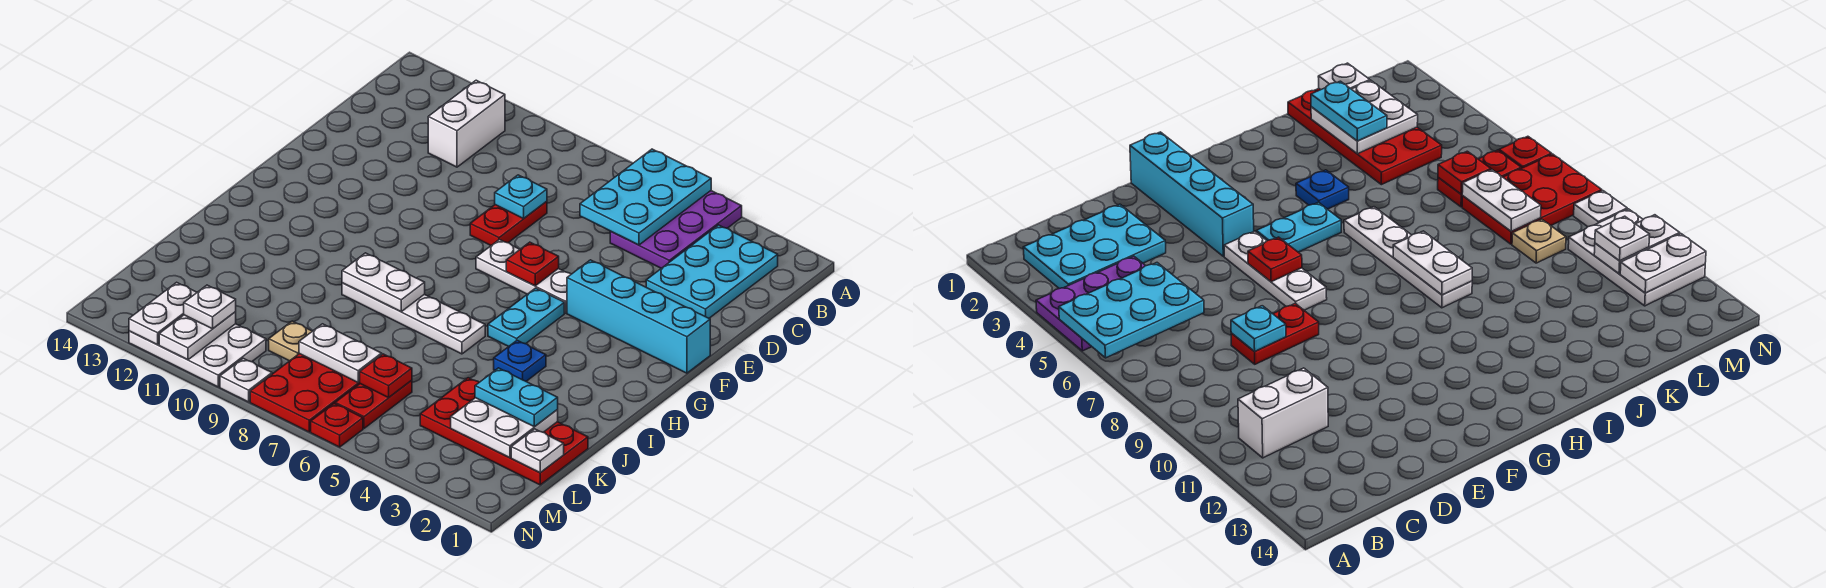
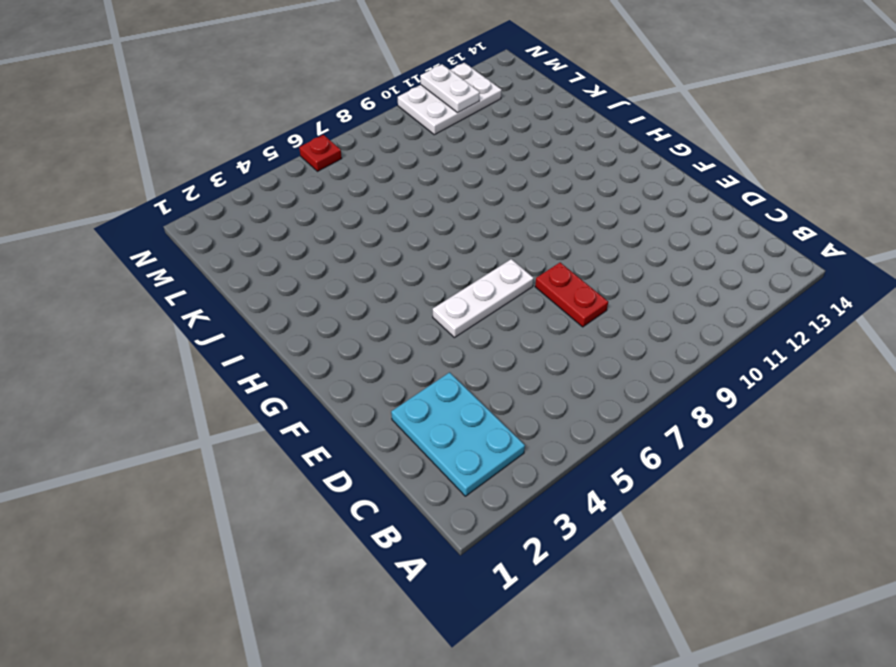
none -> purple plate A4:C5 level 1
none -> white brick B11:C11 level 1
none -> cyan brick F1:F4 level 1

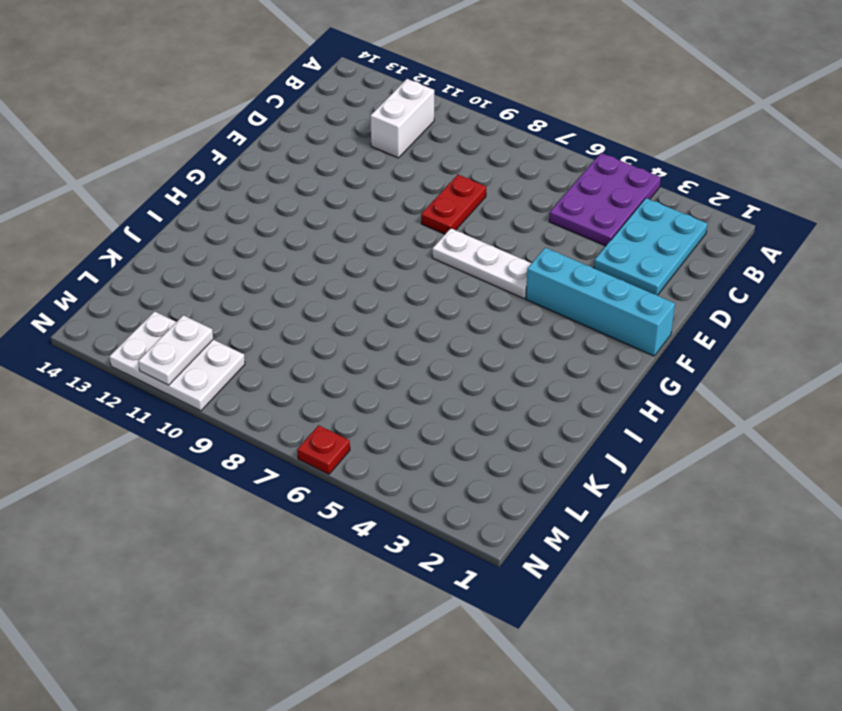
none -> cyan plate G5:H5 level 1
none -> blue plate I4 level 1
none -> white plate I6:I9 level 1

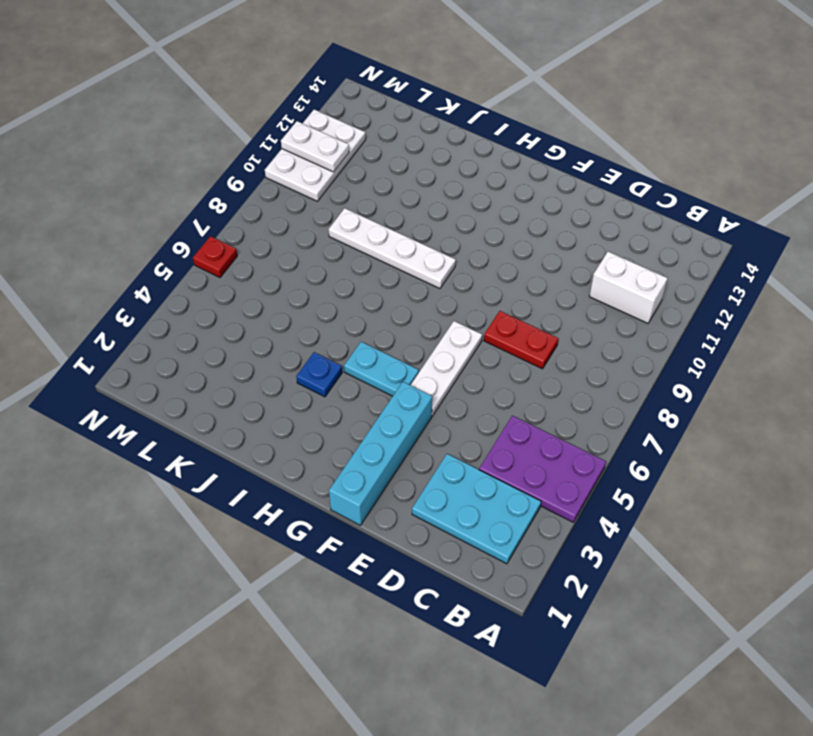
white plate H9:K9 level 1 -> white plate I6:I9 level 1
none -> red plate K1:L4 level 1
none -> red plate L6:M6 level 1
none -> red plate L7:N8 level 1

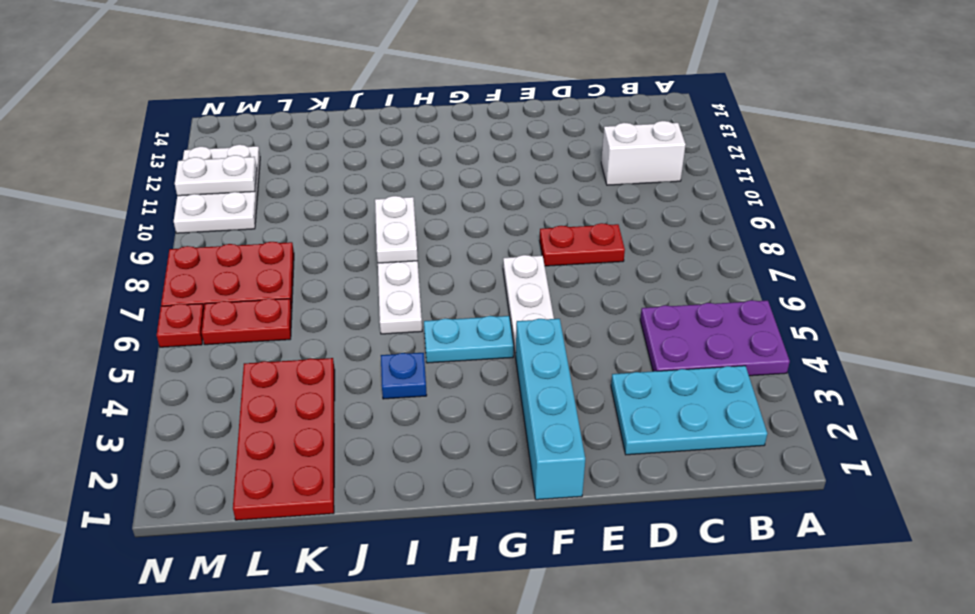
none -> tan plate L9 level 1
none -> white plate N9 level 1
none -> cyan plate A5:C6 level 2

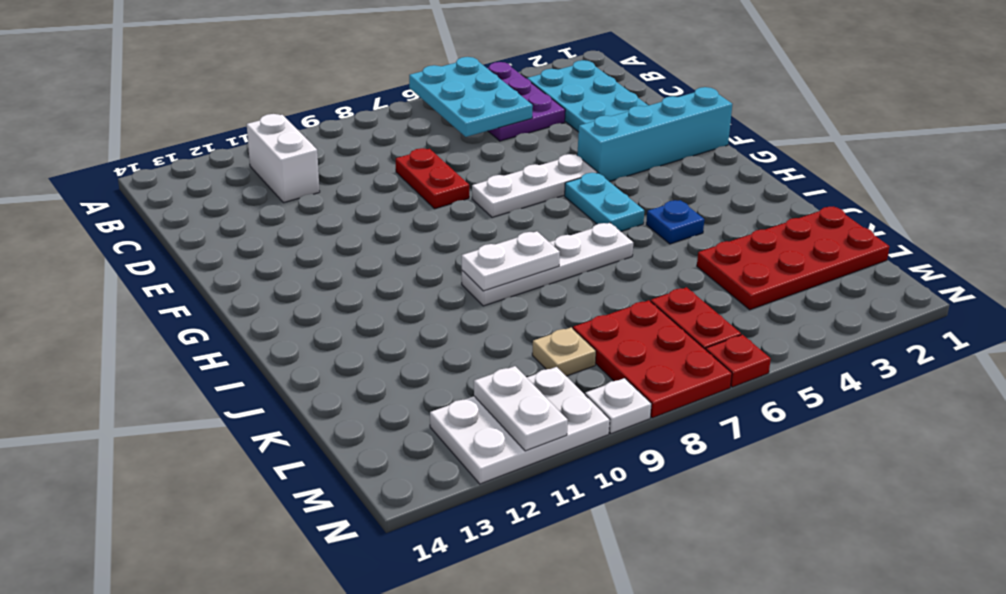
none -> cyan plate D8 level 2
none -> red plate F6 level 2
none -> white plate K2:L3 level 2

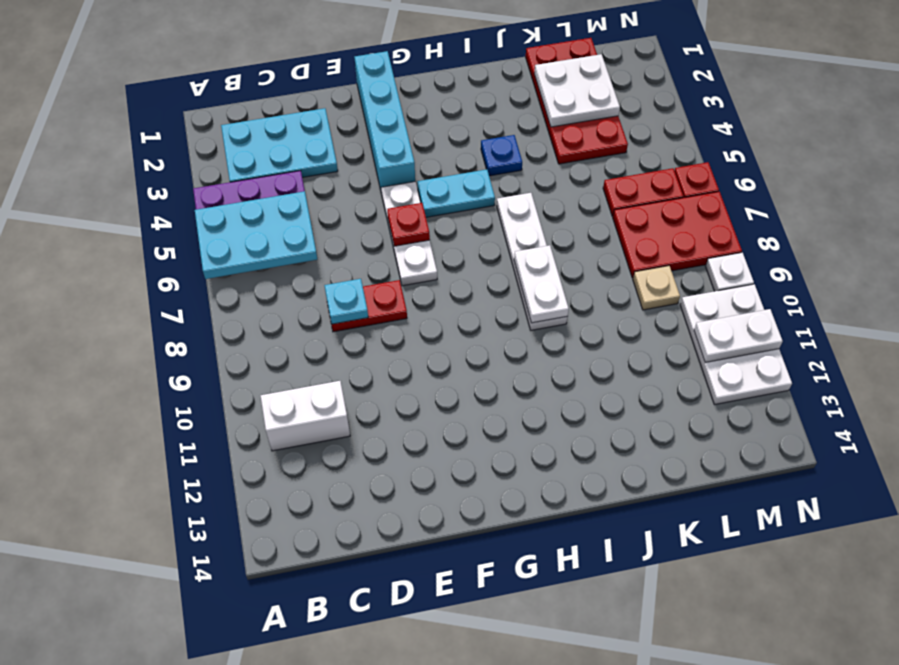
none -> white plate L1 level 2
none -> red plate L6 level 2
none -> white plate L7:L8 level 2

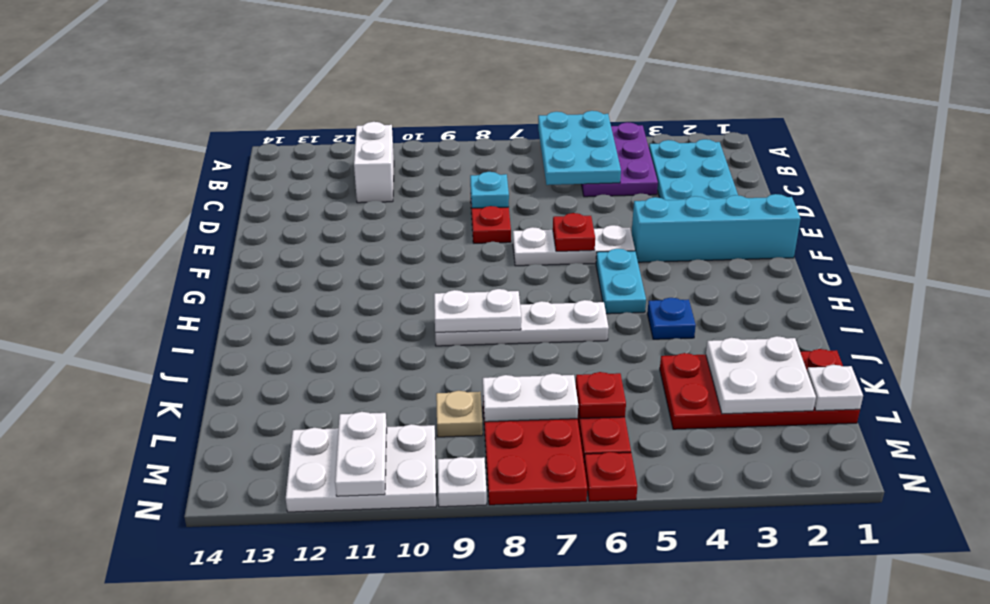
none -> white plate M12:N12 level 2
none -> cyan plate K2:K3 level 3
none -> white plate M11 level 3

